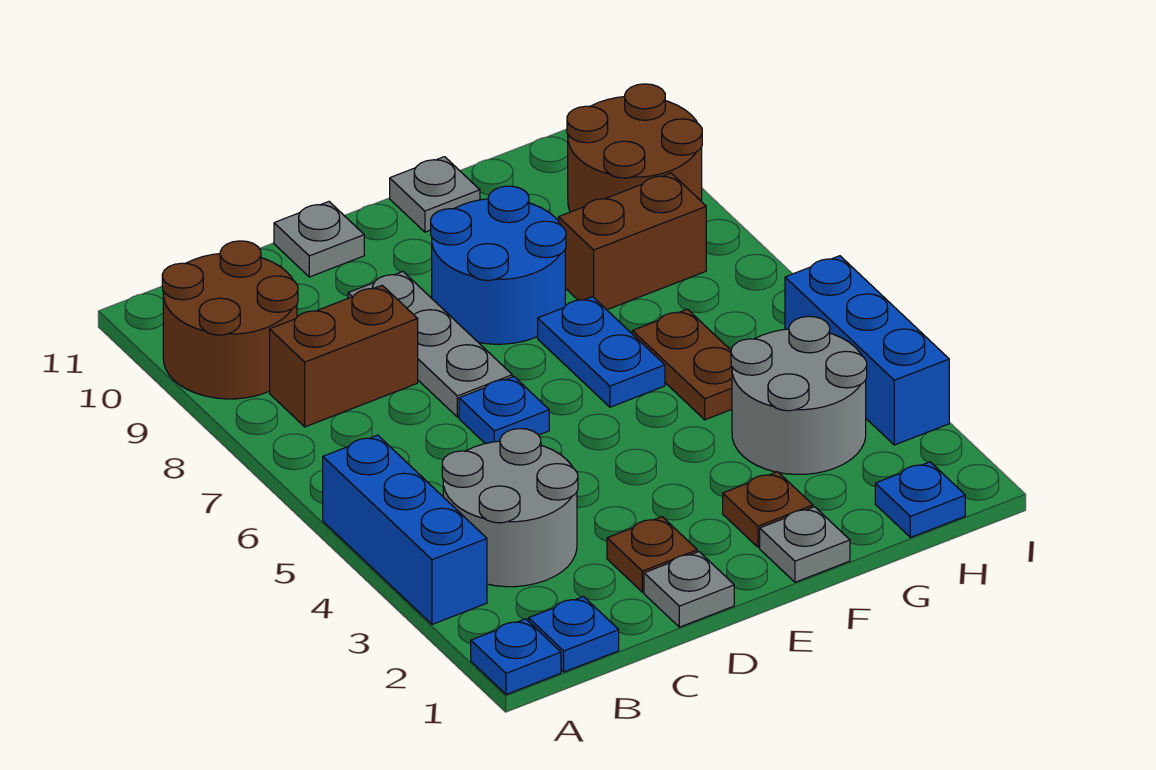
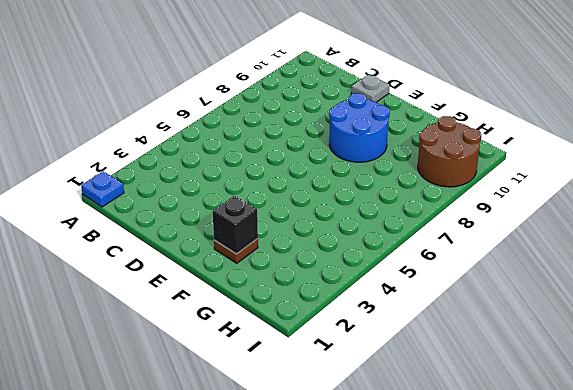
black brick F2 level 2 -> none
none -> blue brick A3:A5 level 1
none -> brown round brick A9:B10 level 1
none -> blue plate B1 level 1

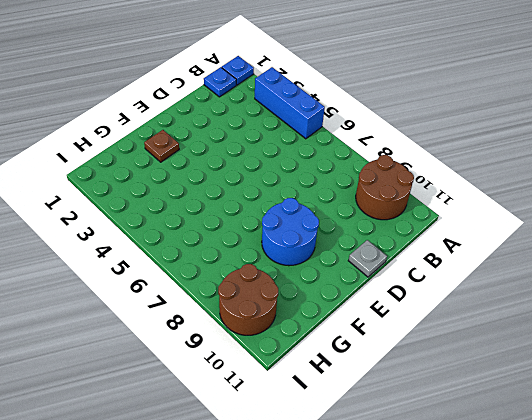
none -> grey round brick B3:C4 level 1
none -> brown brick B8:C8 level 1
none -> grey plate D1 level 1

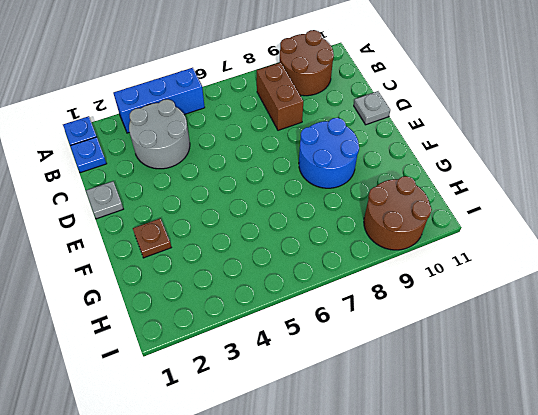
none -> brown plate D2 level 1
none -> blue plate D6 level 1
none -> grey plate D7:D9 level 1

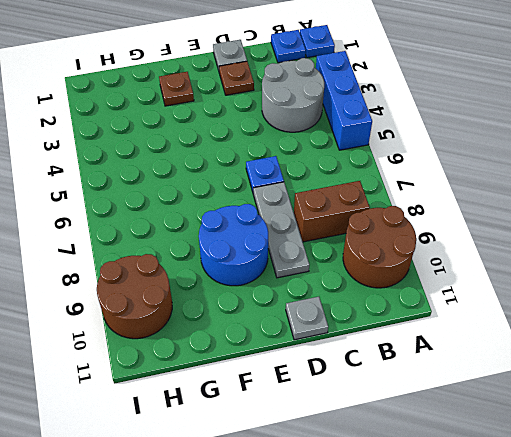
none -> grey plate F1 level 1
none -> blue plate F6:F7 level 1
none -> grey plate F11 level 1

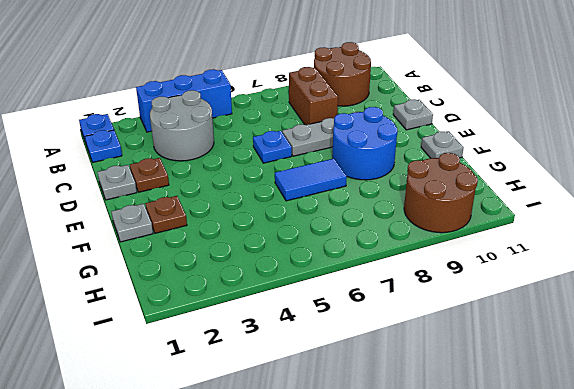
blue tile F6:F7 level 1 -> blue plate F6:F7 level 1
none -> grey round brick G3:H4 level 1
none -> brown plate G5:G6 level 1
none -> brown brick G8:H8 level 1

